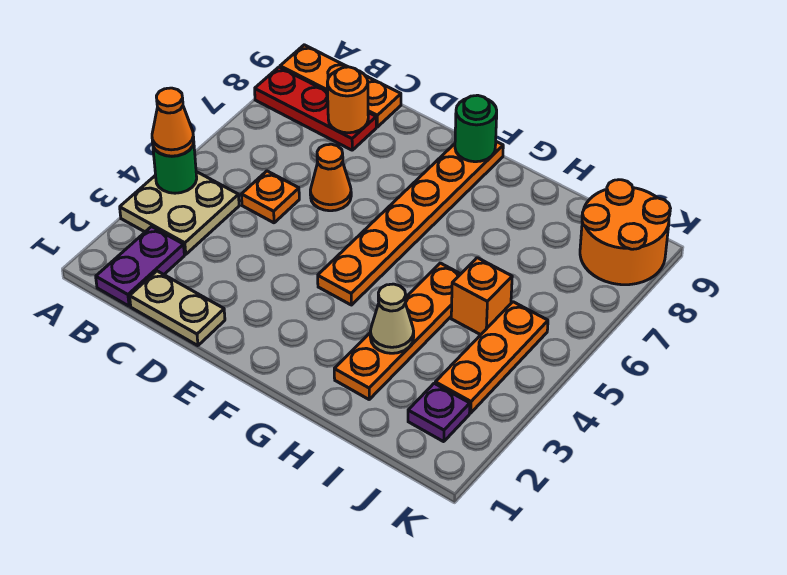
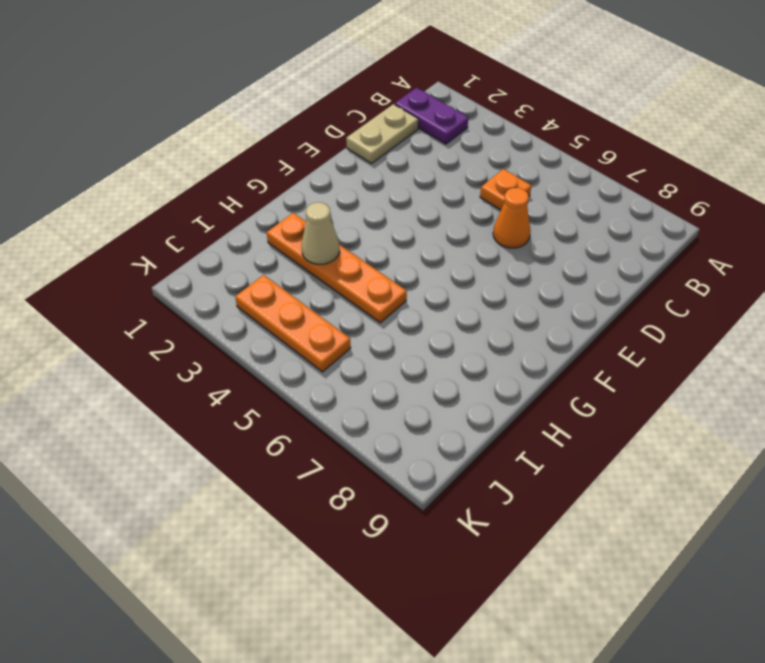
none -> tan plate A3:B4 level 1
none -> red plate A8:C8 level 1
none -> orange plate A9:C9 level 1

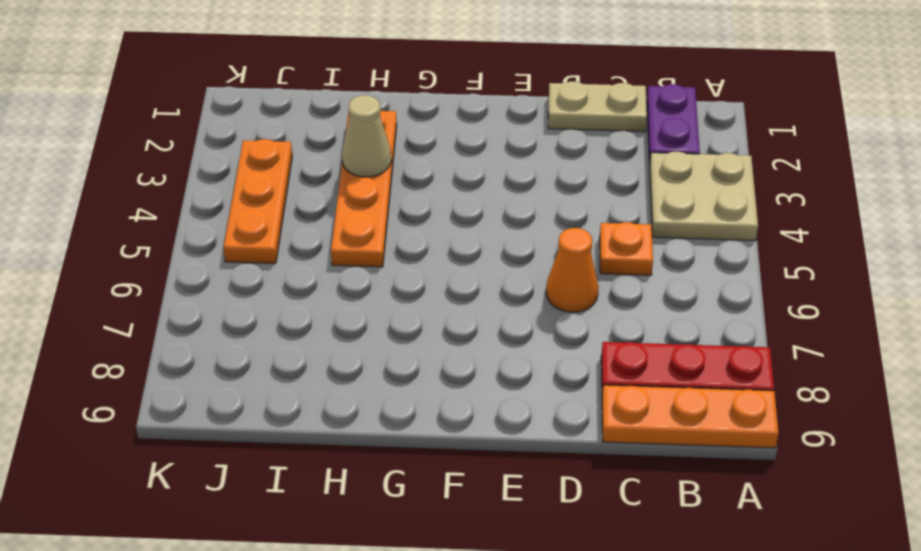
none -> orange plate F4:F9 level 1
none -> orange brick I5 level 1
none -> purple plate J2 level 1

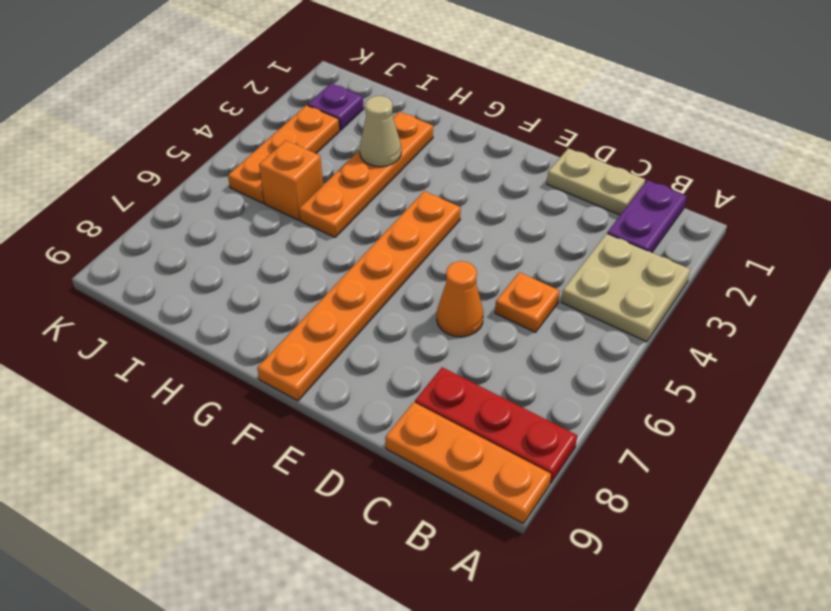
none -> orange round brick J8:K9 level 1
none -> green round brick A4 level 2
none -> orange round brick C8 level 2

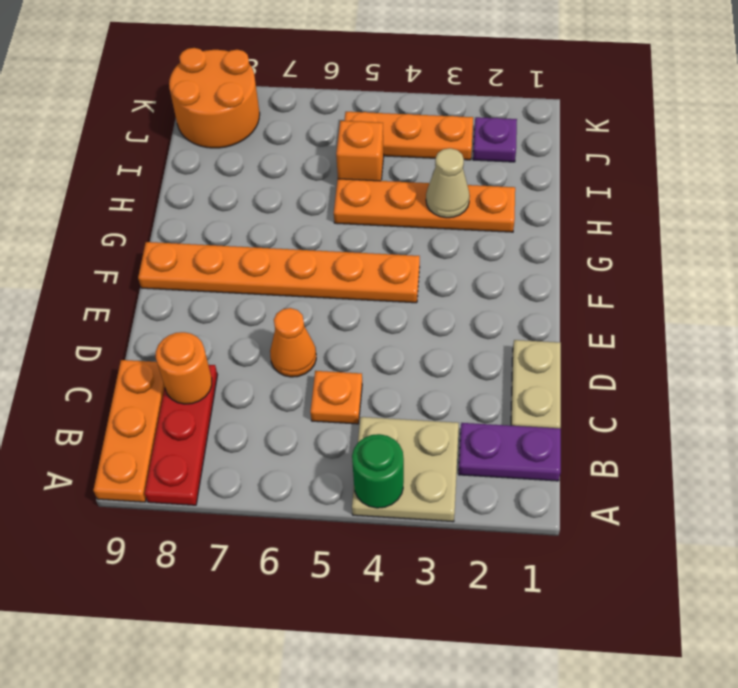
none -> green round brick F9 level 2
none -> orange cone A4 level 3

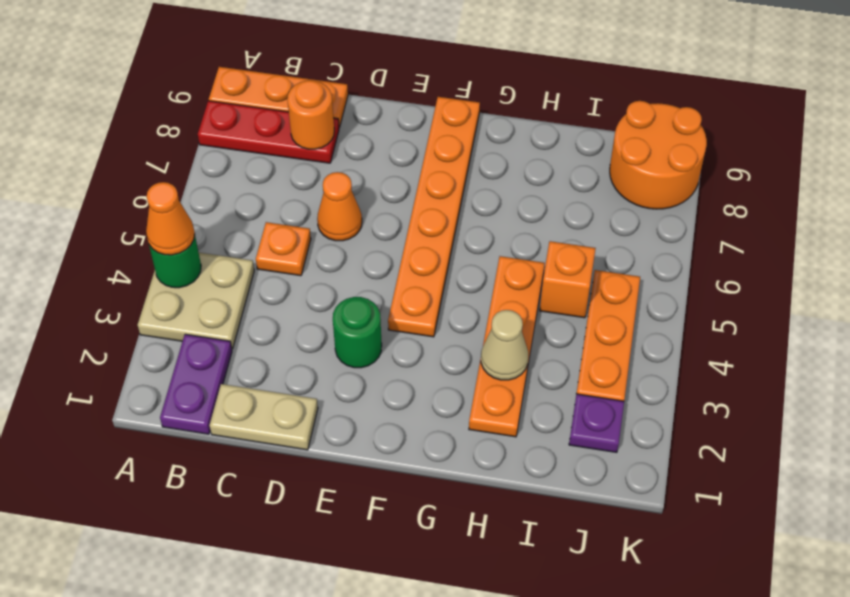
green round brick E3 level 1 -> green round brick F9 level 2

